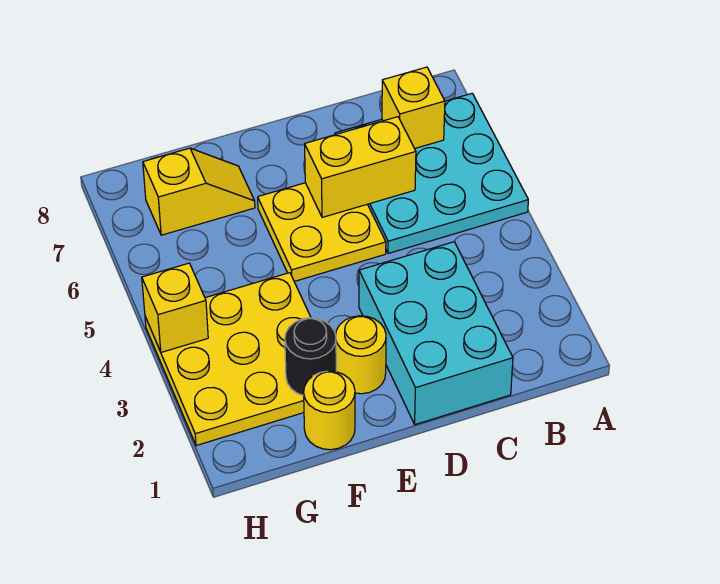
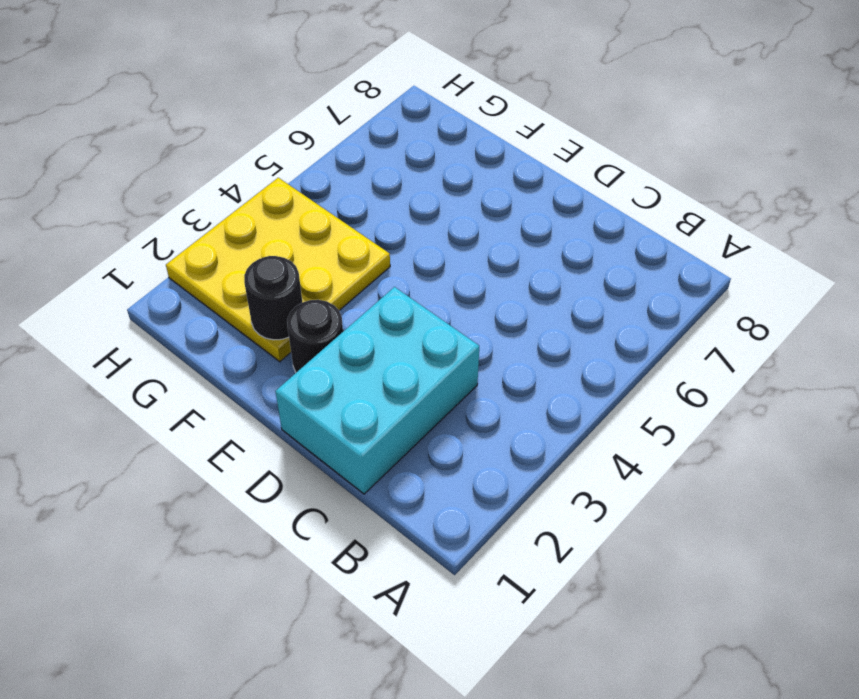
black round brick E2 level 1 -> yellow round brick E2 level 1
none -> cyan plate A5:C7 level 1
none -> yellow plate D5:E6 level 1

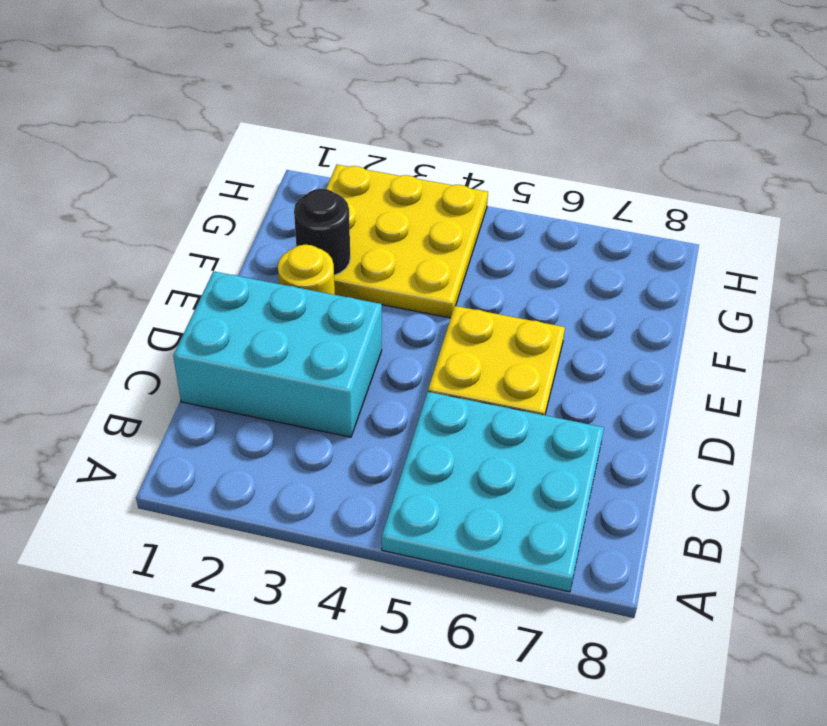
none -> yellow round brick F1 level 1
none -> yellow slope F7:G7 level 1 top G

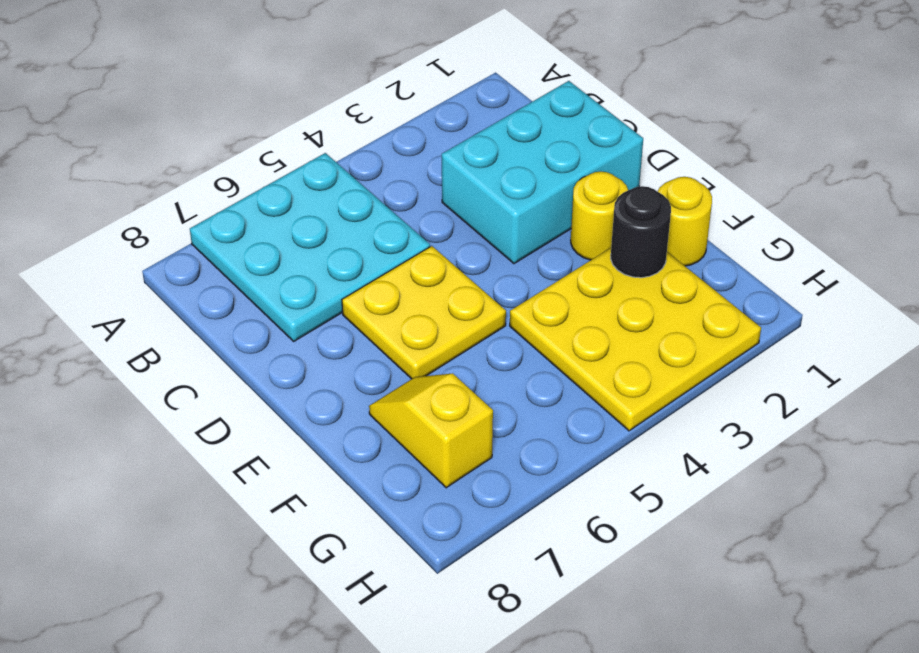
none -> yellow brick B7 level 2
none -> yellow brick C6:D6 level 2

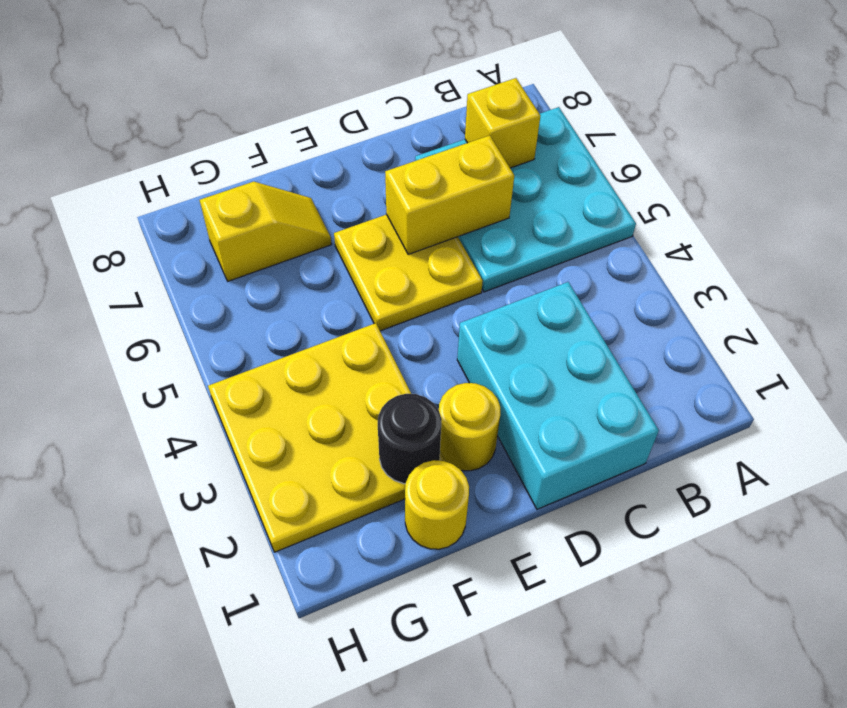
none -> yellow brick H4 level 2

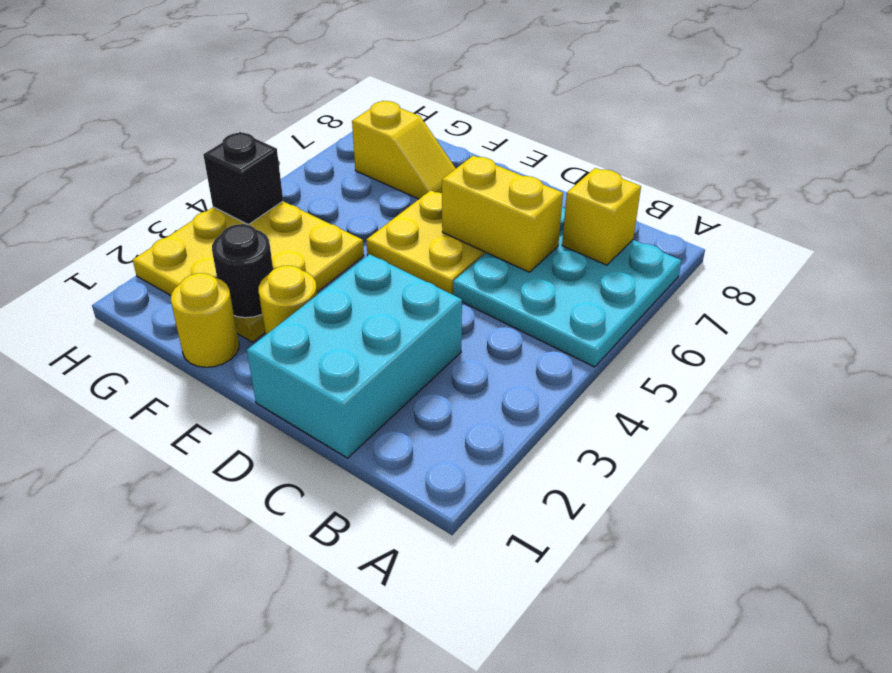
black brick H4 level 2 -> yellow brick H4 level 2

